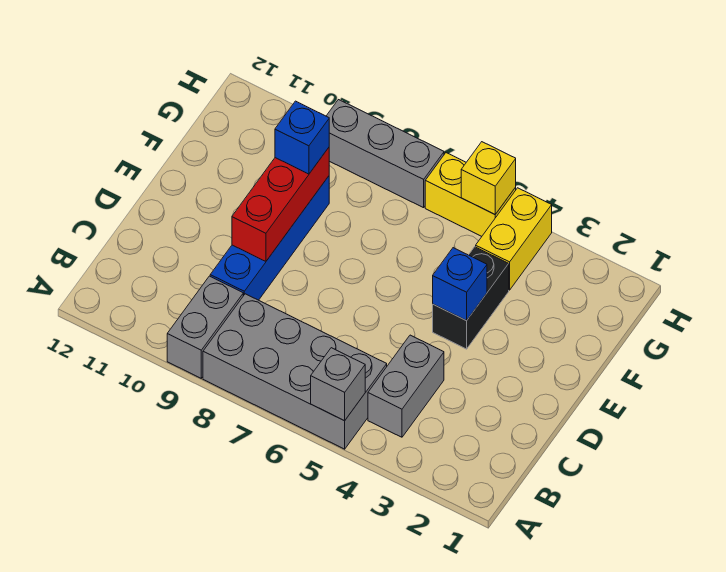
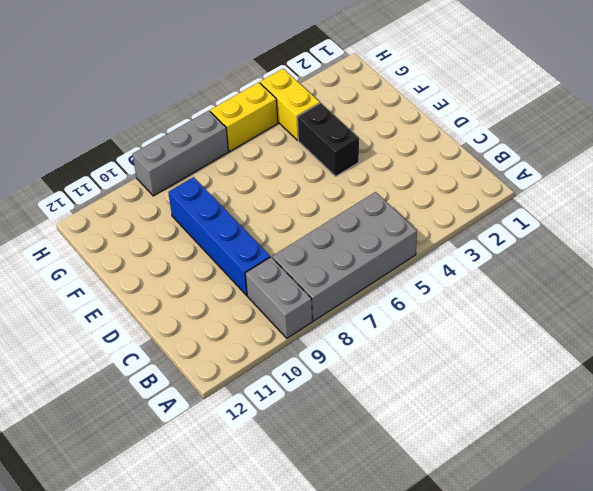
none -> grey brick B4:C4 level 1
none -> grey brick A5 level 2
none -> red brick D9:F9 level 2

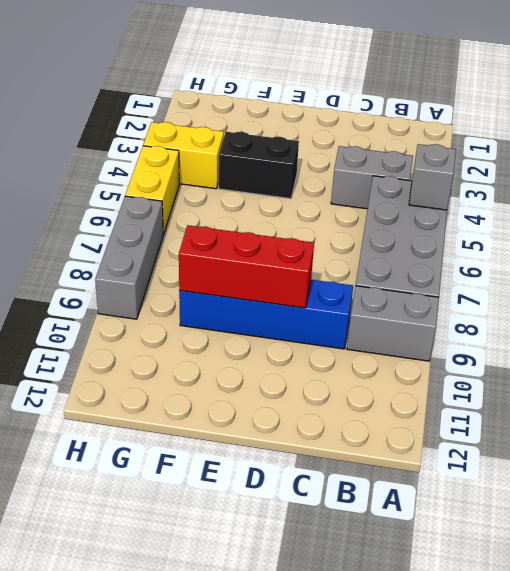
none -> blue brick E4 level 2
none -> yellow brick H5 level 2
none -> blue brick F9 level 3

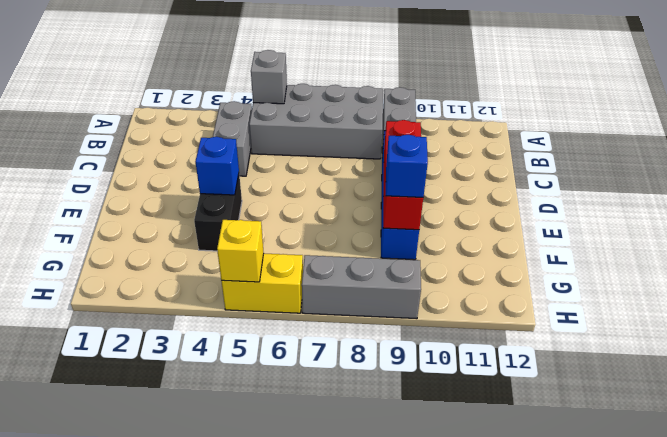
none -> yellow brick G4:H4 level 1

